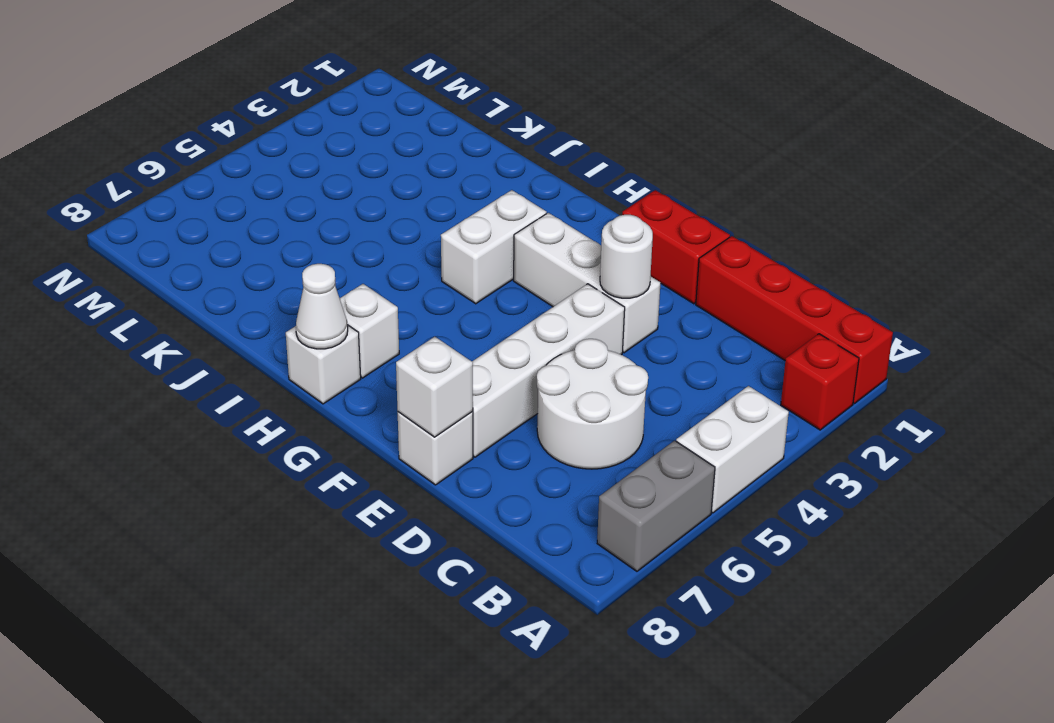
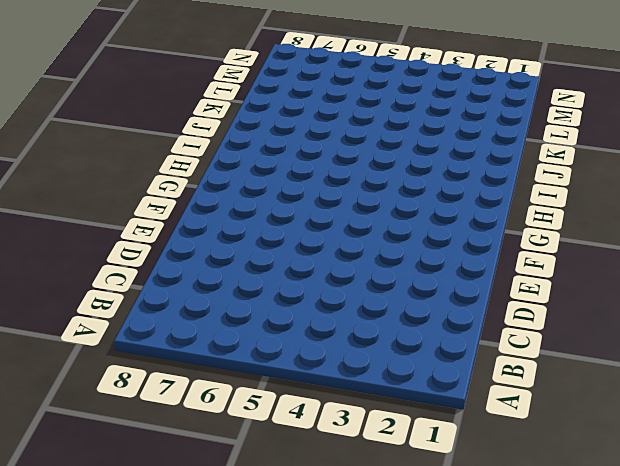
none -> red brick A1:D1 level 1
none -> red brick A2 level 1
none -> white brick A4:A5 level 1

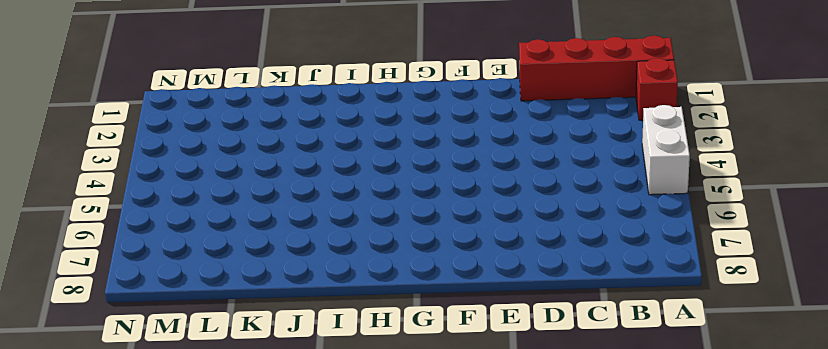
none -> grey brick A6:A7 level 1
none -> white round brick C5:D6 level 1
none -> red brick E1:F1 level 1

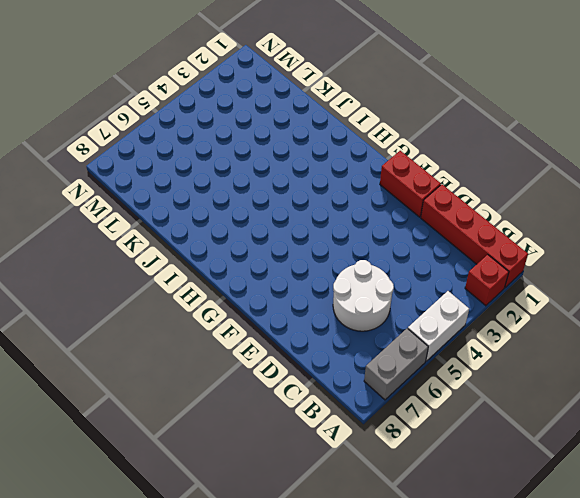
none -> white brick E3:G3 level 1
none -> white brick E4:E7 level 1
none -> white brick E8 level 1

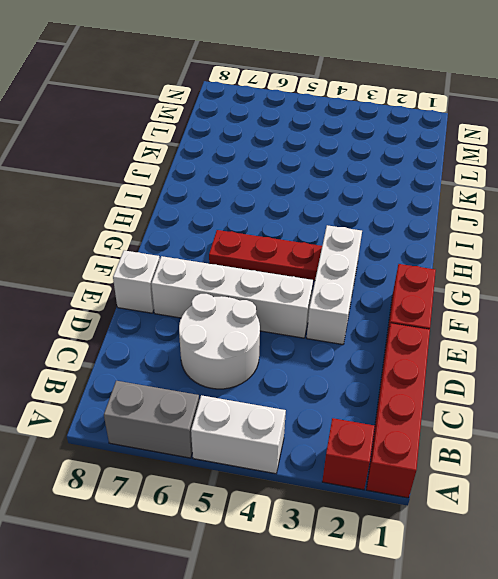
red plate G4:G6 level 1 -> none
none -> white brick H3:H4 level 1
none -> white brick H7 level 1
none -> white brick H8 level 1

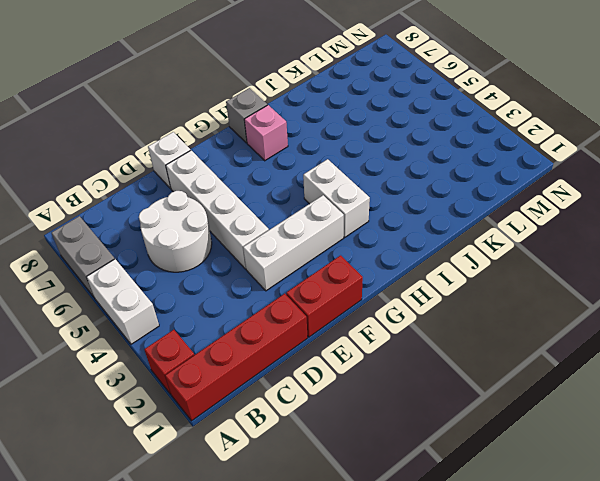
pink brick H7 level 1 -> white brick H7 level 1
grey brick H8 level 1 -> white brick H8 level 1
none -> white round brick E3 level 2
none -> white brick E8 level 2
none -> white cone H8 level 2

